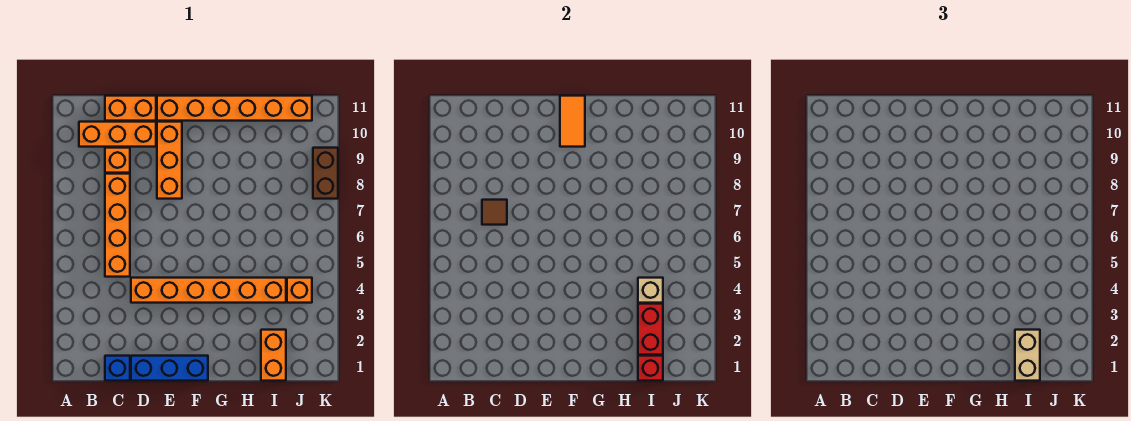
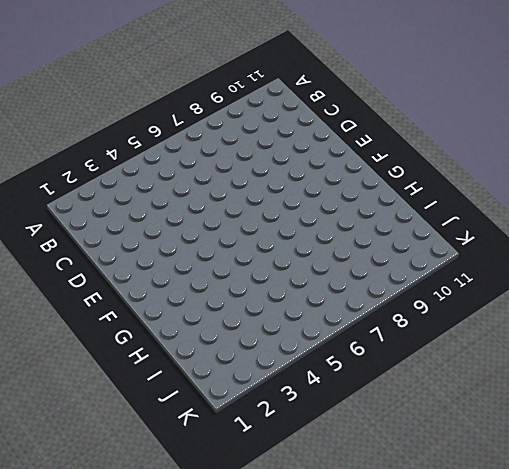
none -> orange brick B10:D10 level 1
none -> blue brick C1 level 1
none -> orange brick C5:C8 level 1

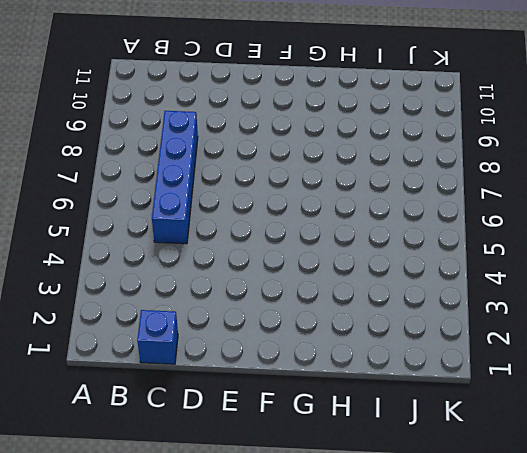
blue brick C5:C8 level 1 -> orange brick C5:C8 level 1
none -> orange brick B10:D10 level 1
none -> orange brick C9 level 1
none -> orange brick C11:D11 level 1

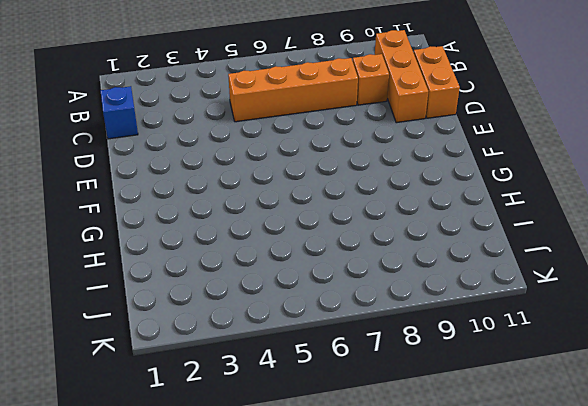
none -> blue brick D1:F1 level 1
none -> orange brick D4:I4 level 1
none -> orange brick E8:E10 level 1

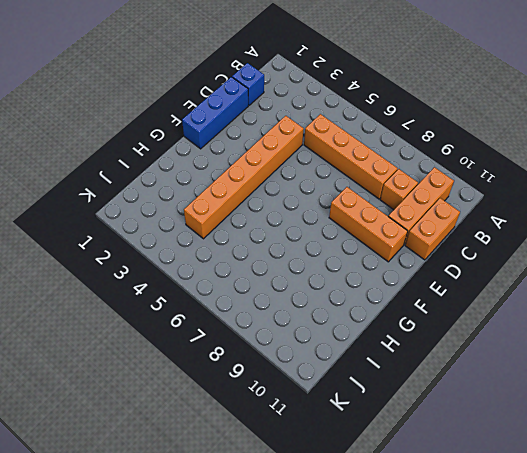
none -> orange brick E11:J11 level 1
none -> orange brick I1:I2 level 1
none -> orange brick J4 level 1

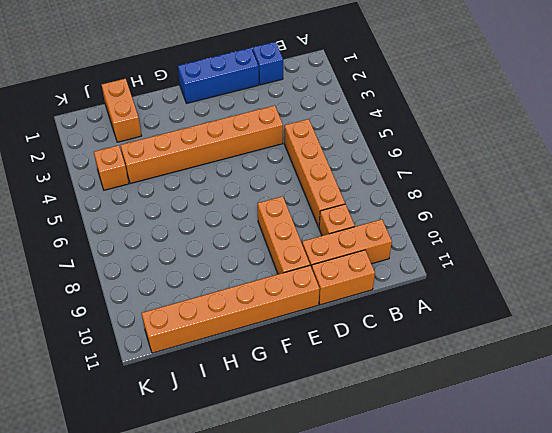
none -> brown brick K8:K9 level 1
none -> brown tile C7 level 2
none -> orange tile F10:F11 level 2

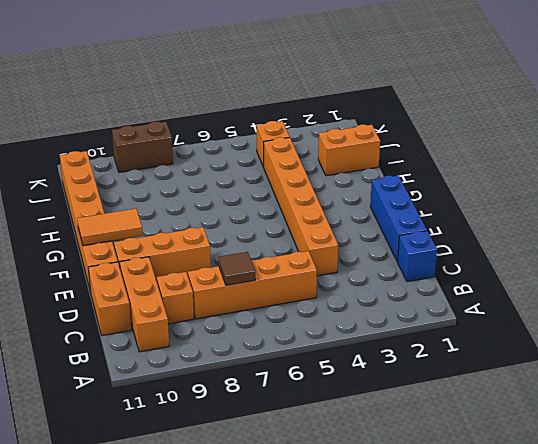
none -> red brick I1 level 2
none -> red brick I2:I3 level 2
none -> tan brick I4 level 2

